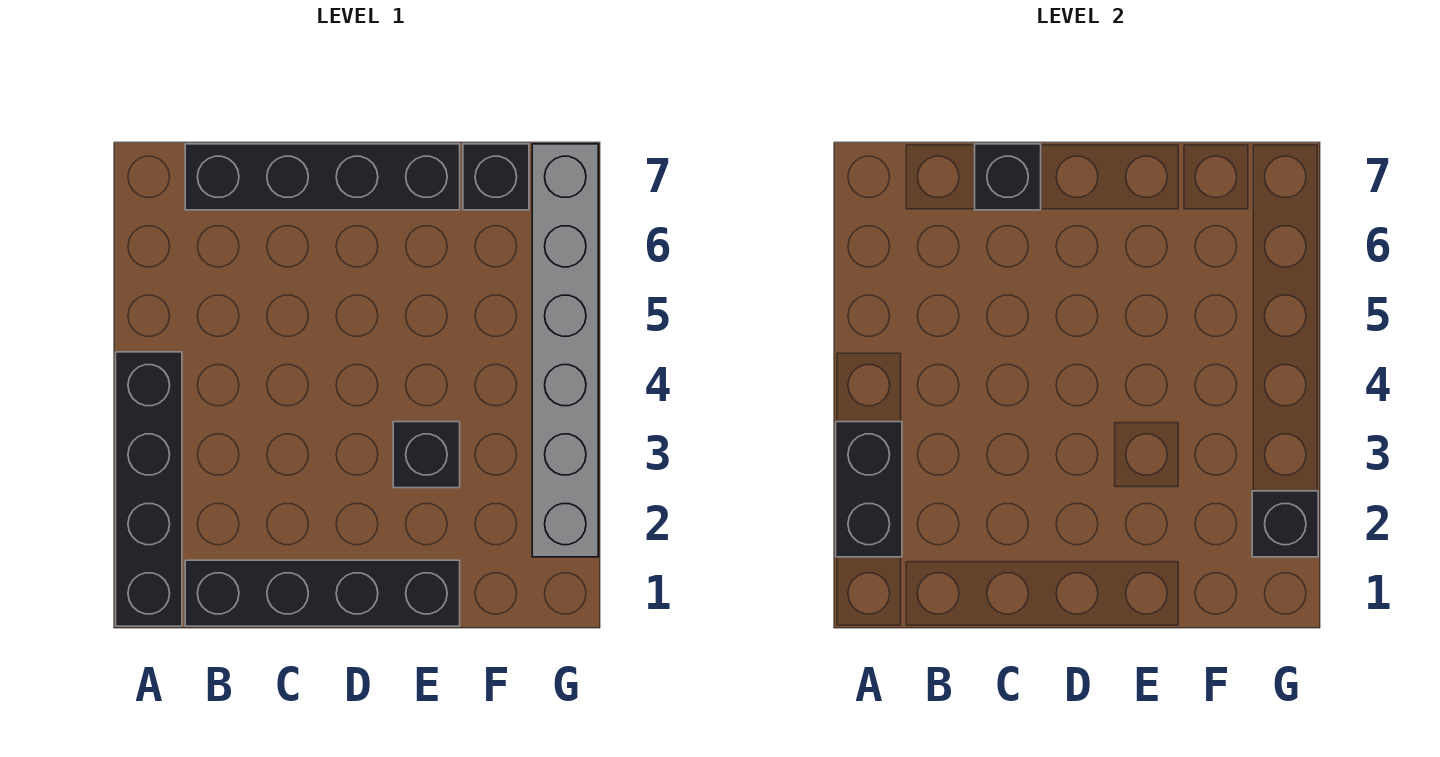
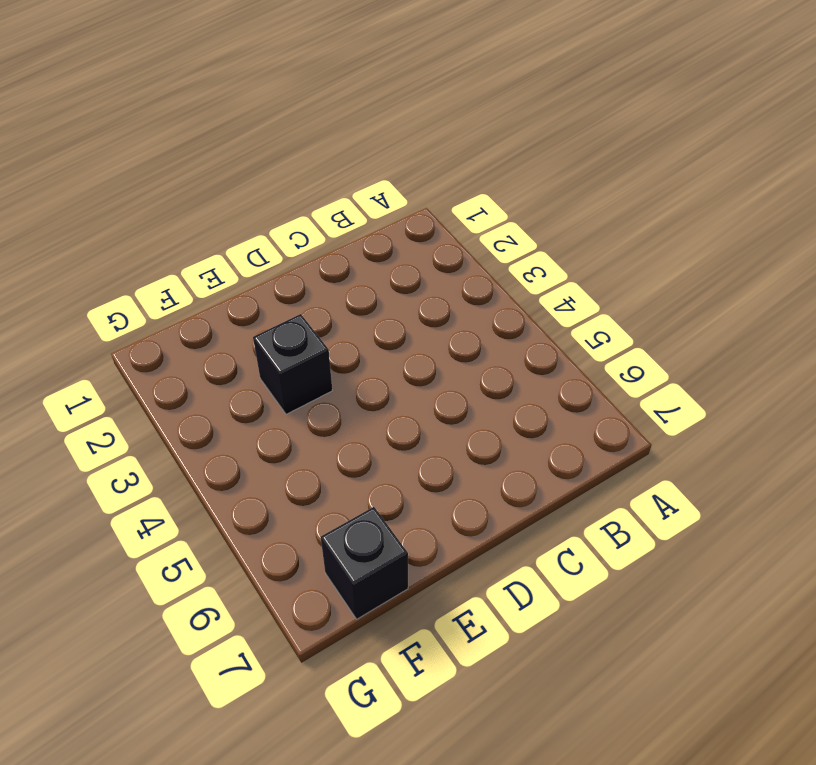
none -> black brick A1:A4 level 1
none -> black brick B1:E1 level 1

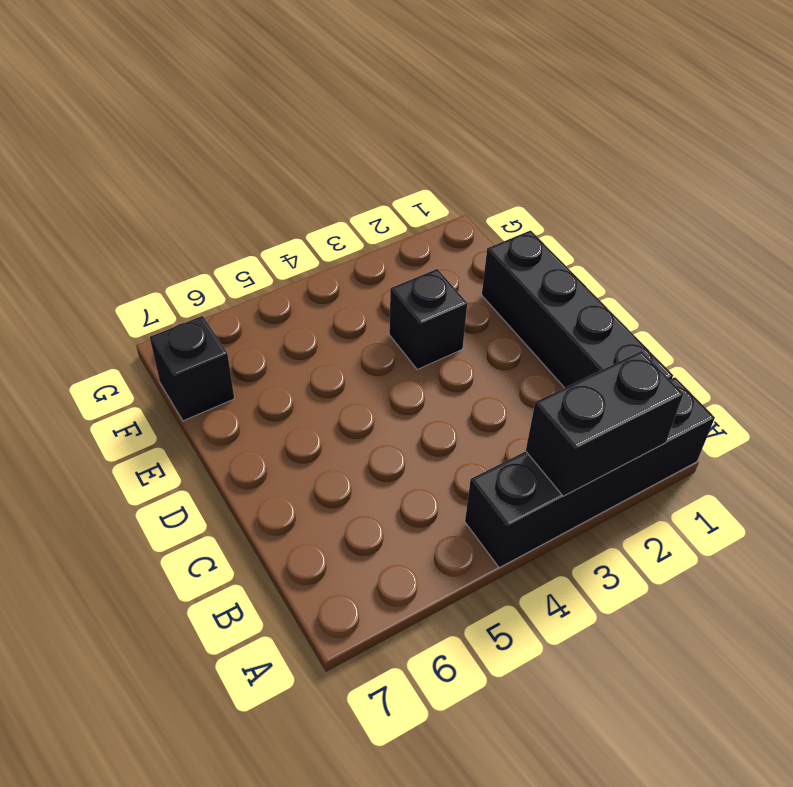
none -> black brick B7:E7 level 1
none -> grey brick G2:G7 level 1

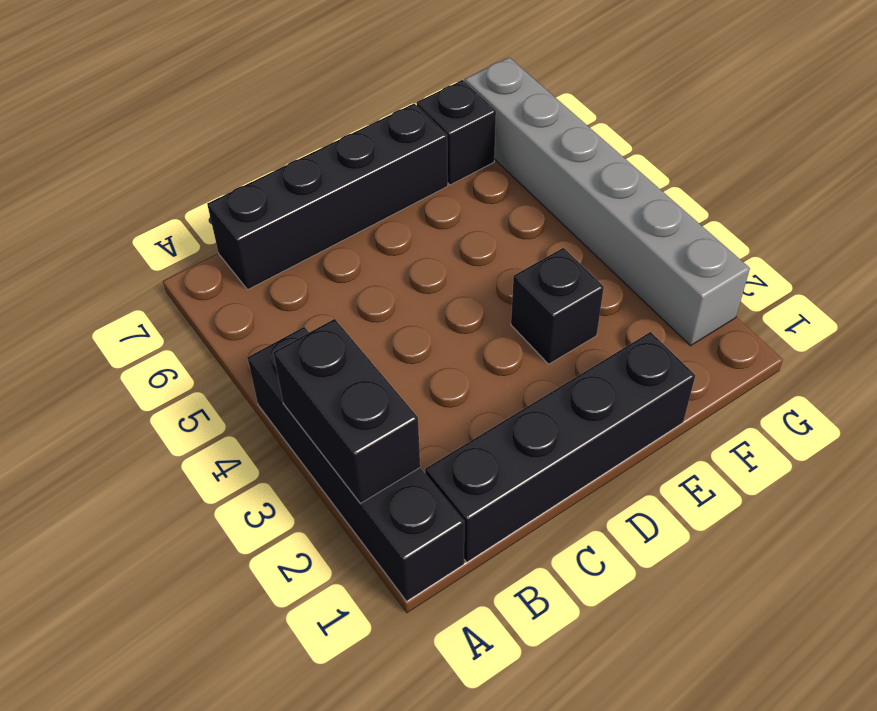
none -> black brick C7 level 2
none -> black brick G2 level 2

